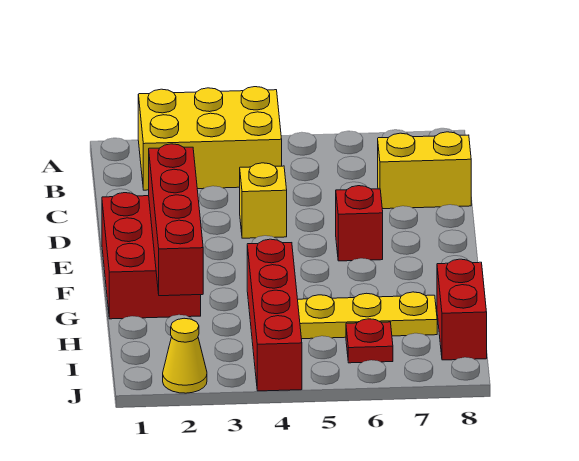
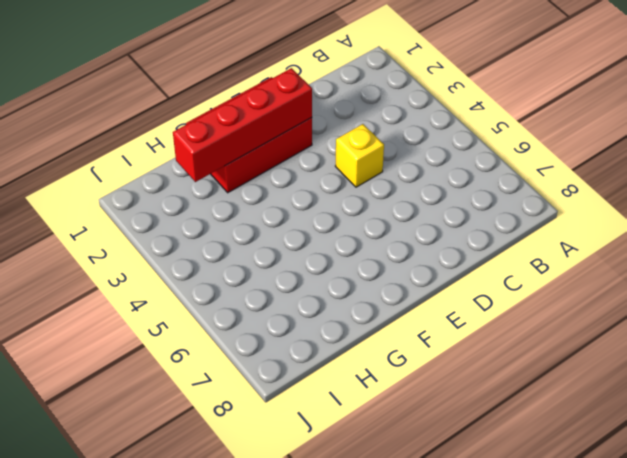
none -> yellow brick A2:B4 level 1
none -> yellow brick C7:C8 level 1

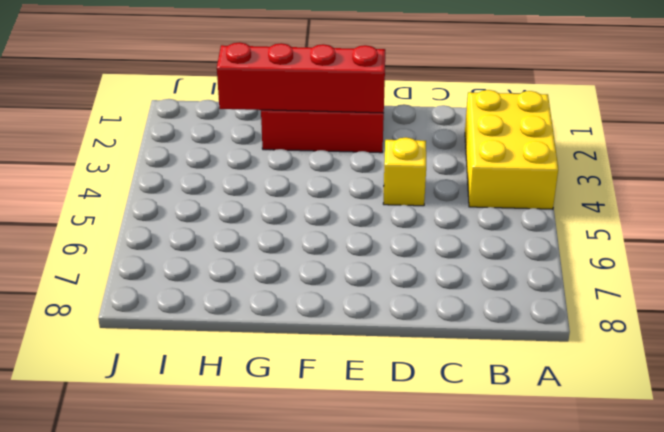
none -> yellow brick C7:C8 level 1
none -> red brick E6 level 1

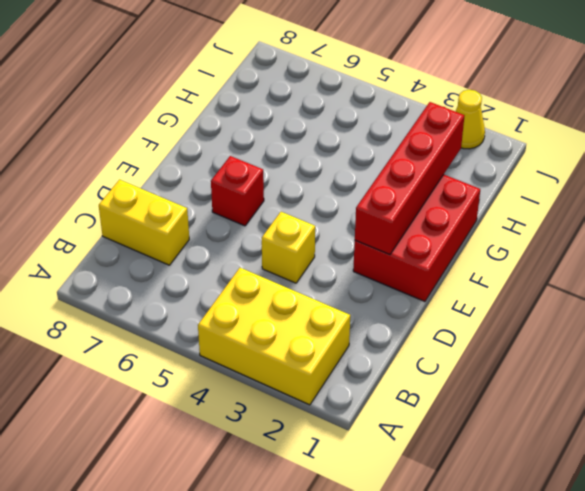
none -> red brick G4:J4 level 1
none -> yellow plate H5:H7 level 1

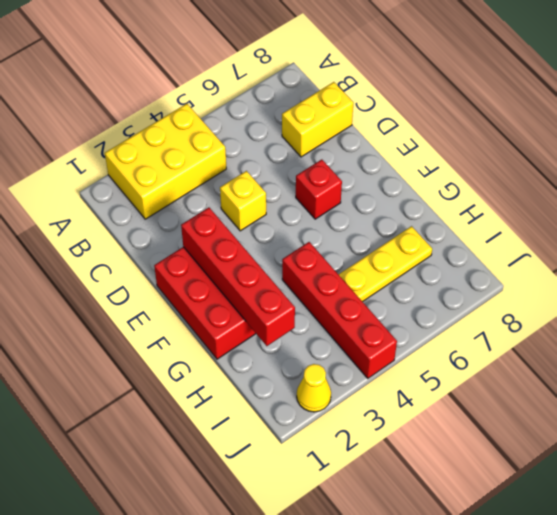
none -> red brick H8:I8 level 1
none -> red plate I6 level 1

